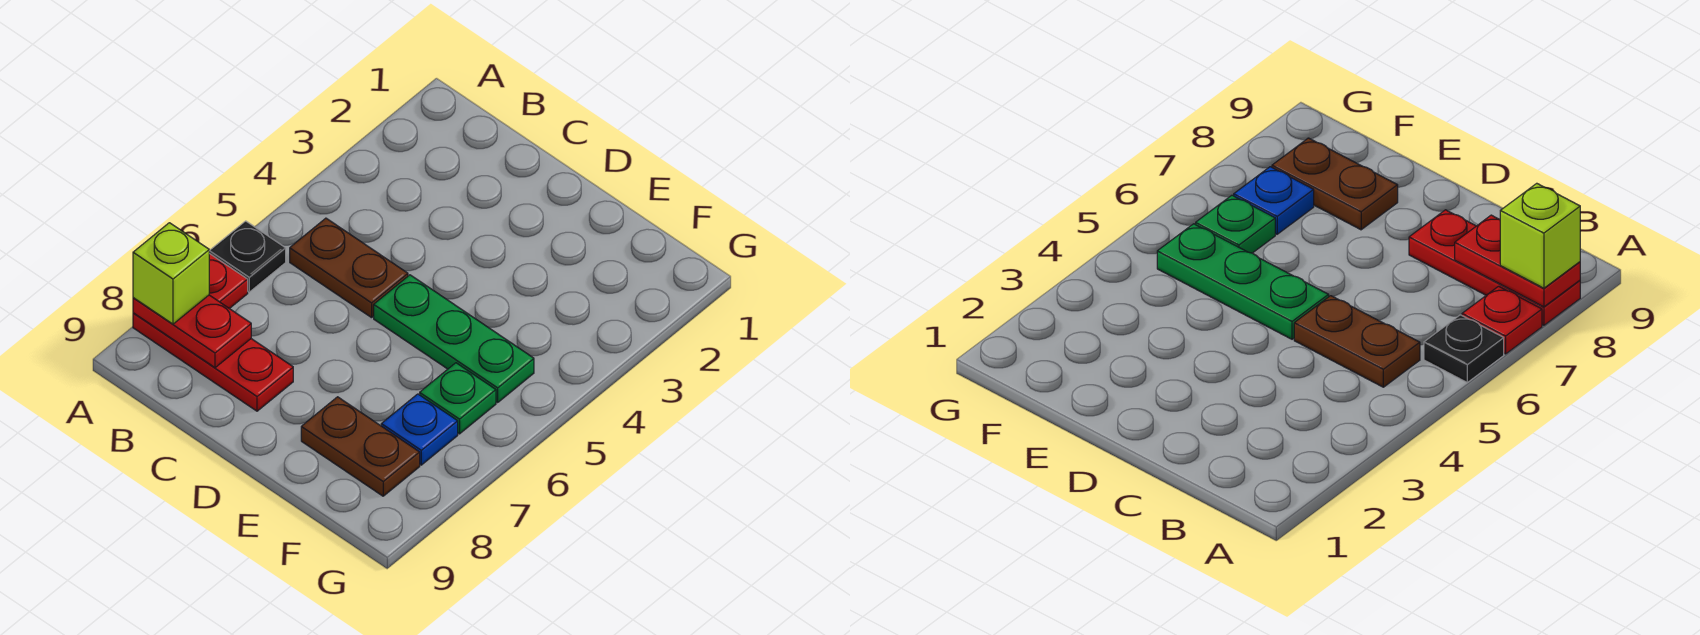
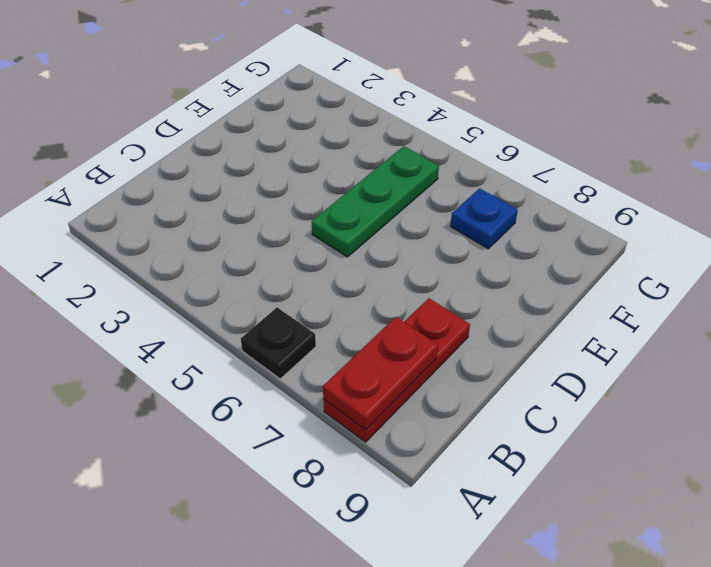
none -> red plate A7 level 1
none -> brown plate B5:C5 level 1

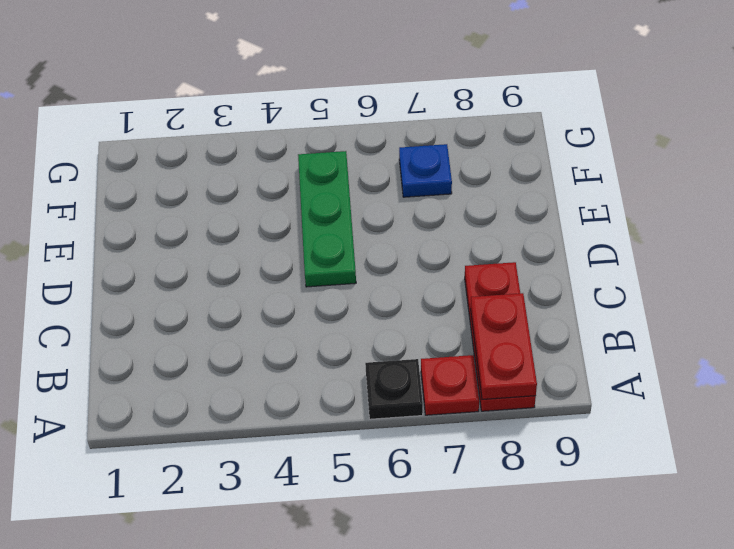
none -> brown plate B5:C5 level 1
none -> brown plate E8:F8 level 1

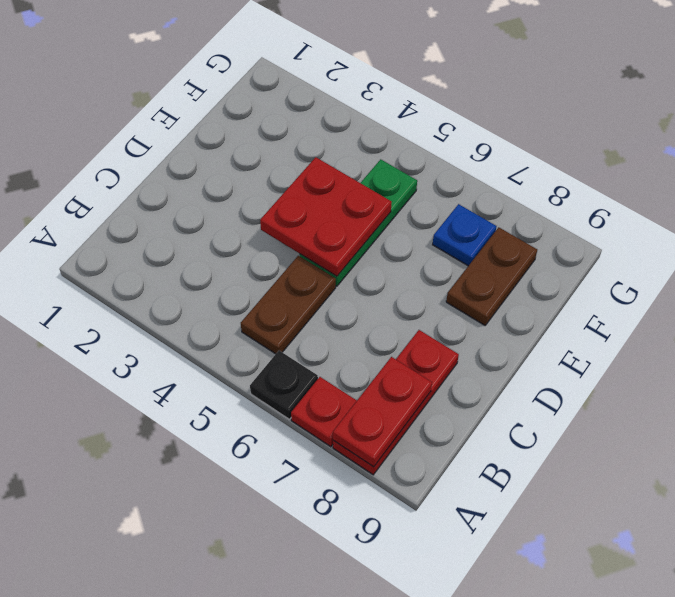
red plate D4:E5 level 2 -> none
none -> green plate F6 level 1
none -> lime brick A8 level 3

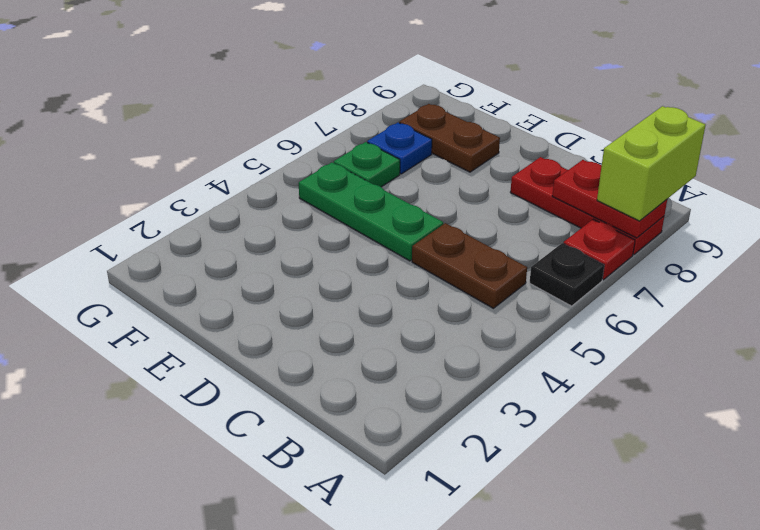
lime brick A8:A9 level 3 -> lime brick A8 level 3

